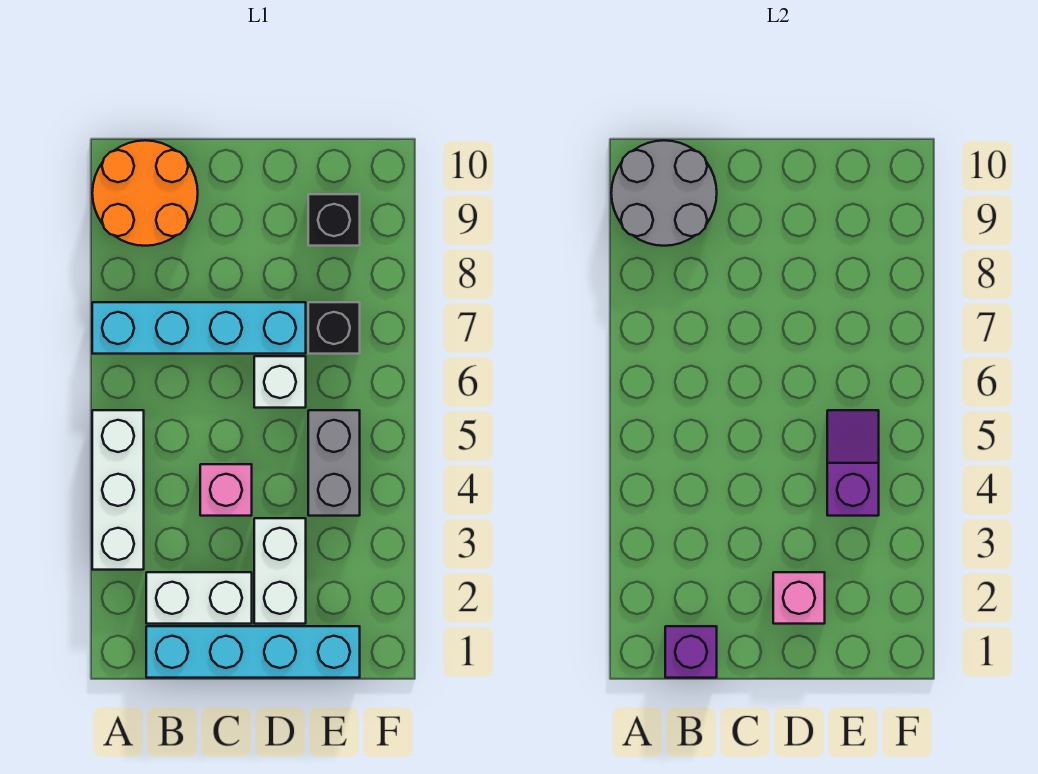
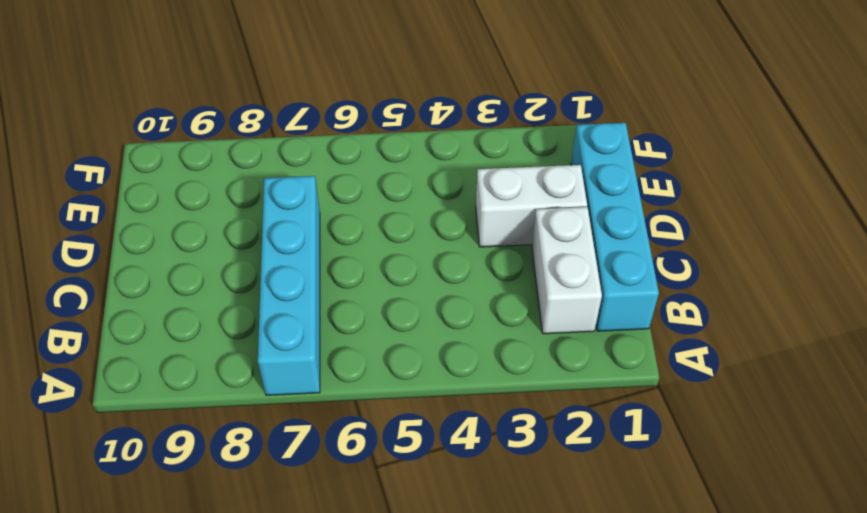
none -> white brick A3:A5 level 1
none -> orange round brick A9:B10 level 1
none -> pink brick C4 level 1

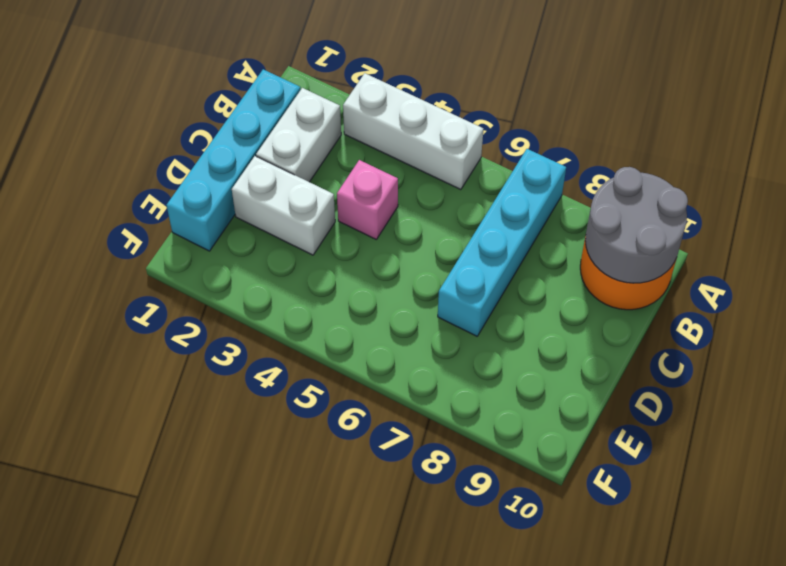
none -> white brick D6 level 1
none -> grey brick E4:E5 level 1
none -> black brick E7 level 1

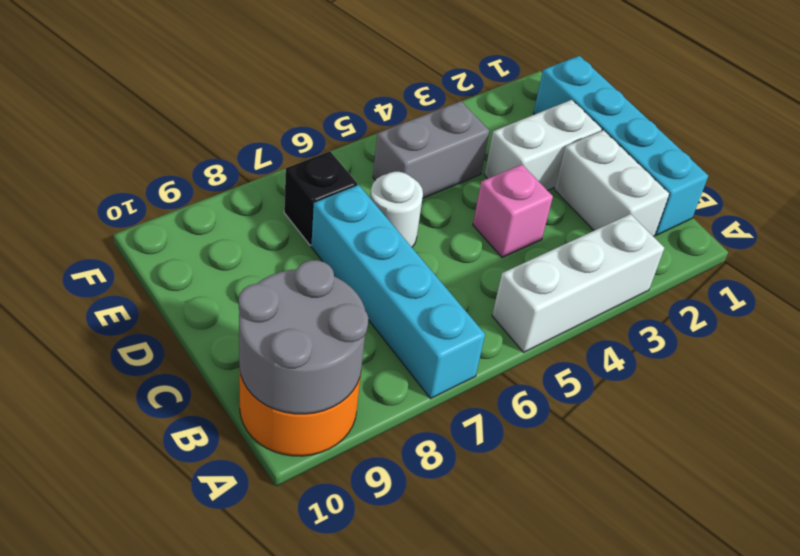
white round brick D6 level 1 -> white brick D6 level 1
none -> black brick E9 level 1
none -> purple brick B1 level 2
none -> pink brick D2 level 2

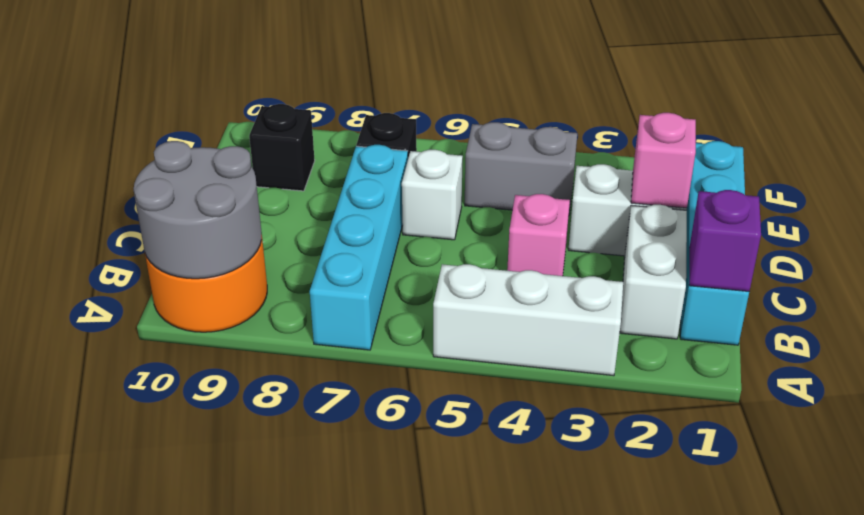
none -> purple slope E4:E5 level 2 top 4

